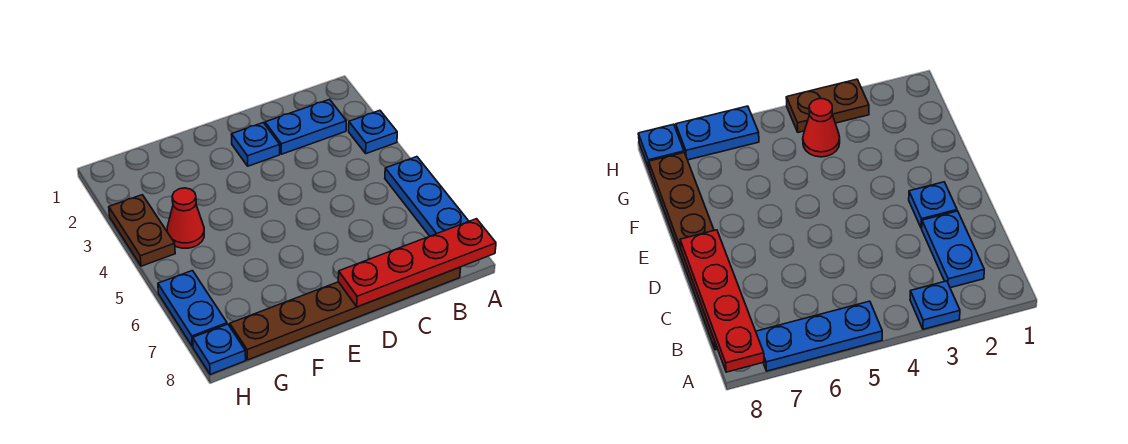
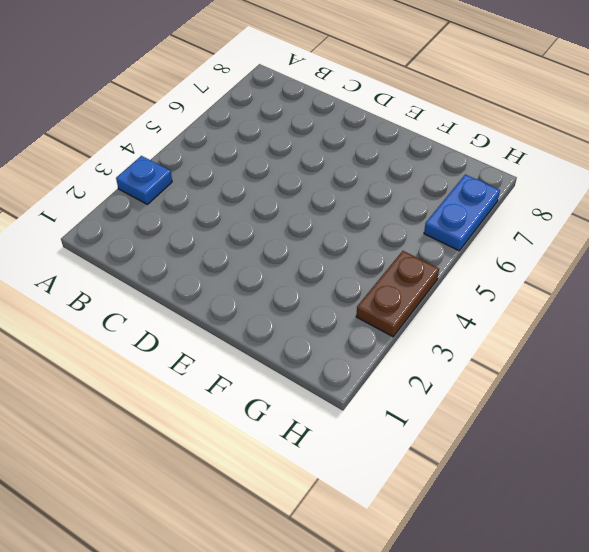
none -> blue plate A5:A7 level 1
none -> blue plate B2:C2 level 1

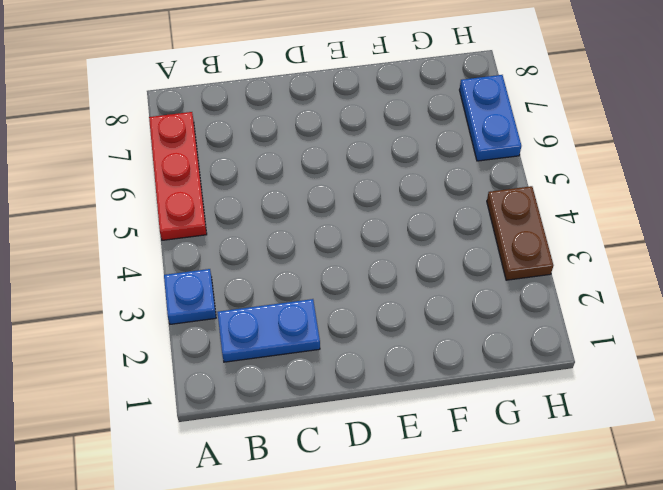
red plate A5:A7 level 1 -> blue plate A5:A7 level 1
none -> brown plate B8:G8 level 1
none -> blue plate D2 level 1

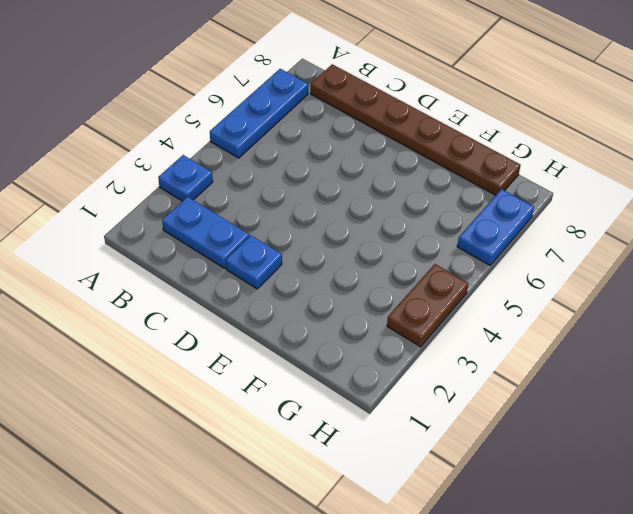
none -> red cone G4 level 1
none -> blue plate H8 level 1

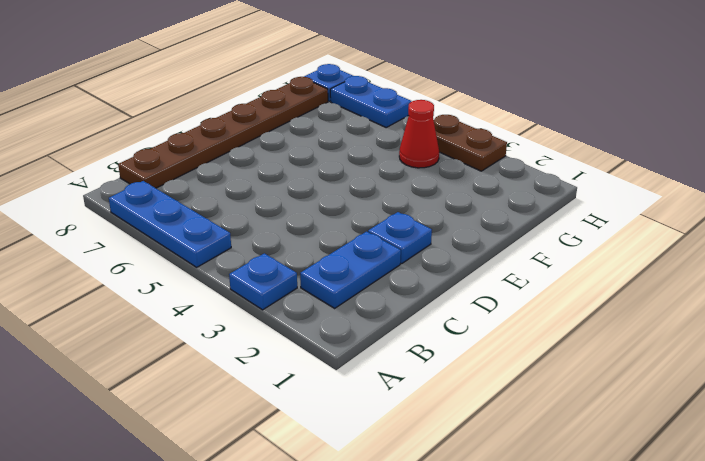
none -> red plate A8:D8 level 2

